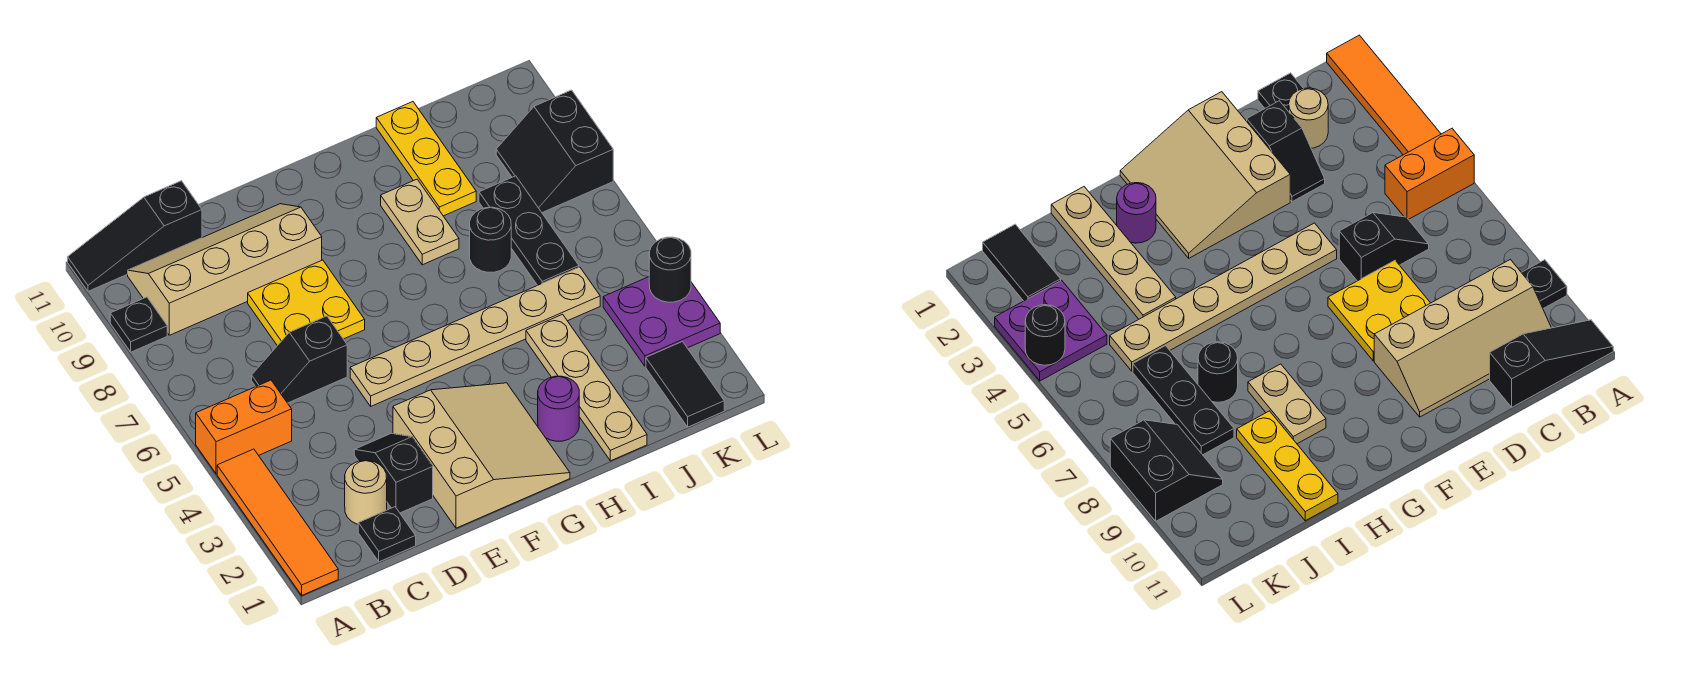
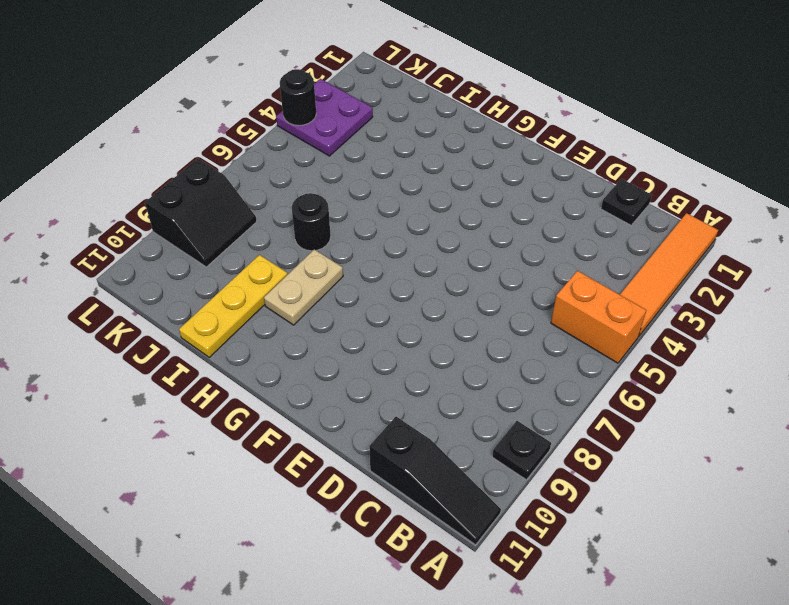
none -> tan slope B9:E10 level 1 top 9
none -> tan round brick C2 level 1
none -> black slope C6:D6 level 1 top D

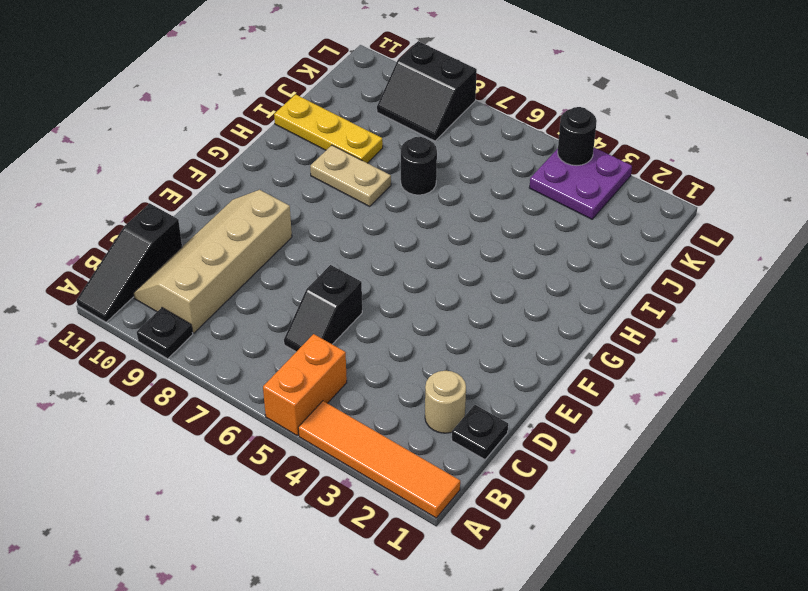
none -> black slope D2:D3 level 1 top 2
none -> yellow plate D7:E8 level 1
none -> tan slope E1:G3 level 1 top E

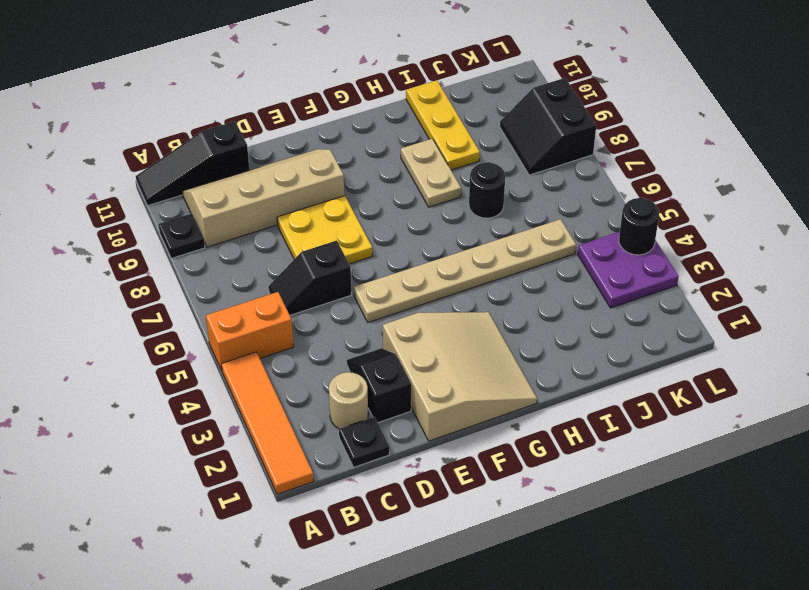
none -> purple round brick H2 level 1
none -> tan plate I1:I4 level 1
none -> black plate J6:J8 level 1

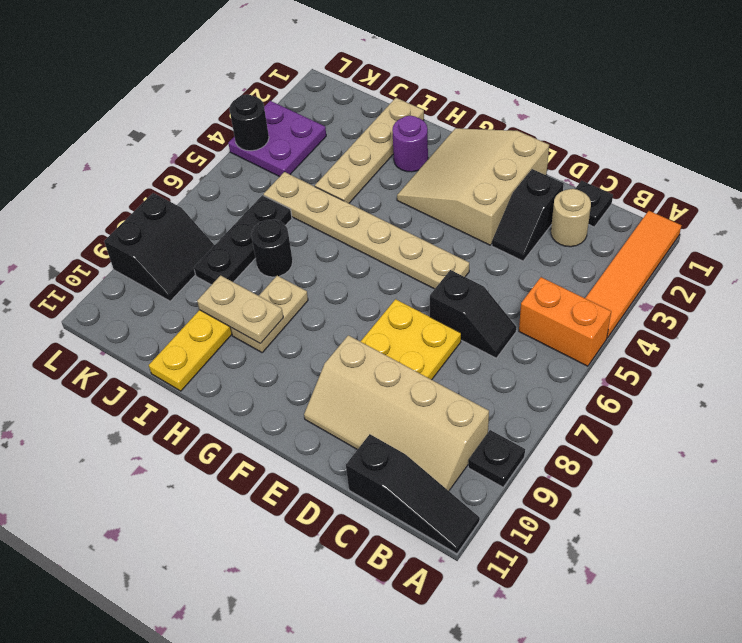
tan plate H9:I9 level 2 -> none
none -> black tile K1:K2 level 1

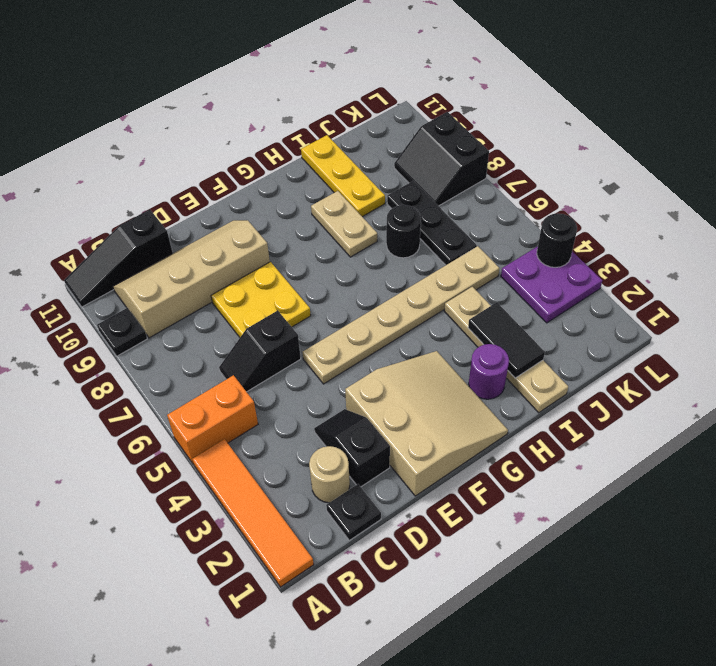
black tile I2:I3 level 2 -> black tile K1:K2 level 1

